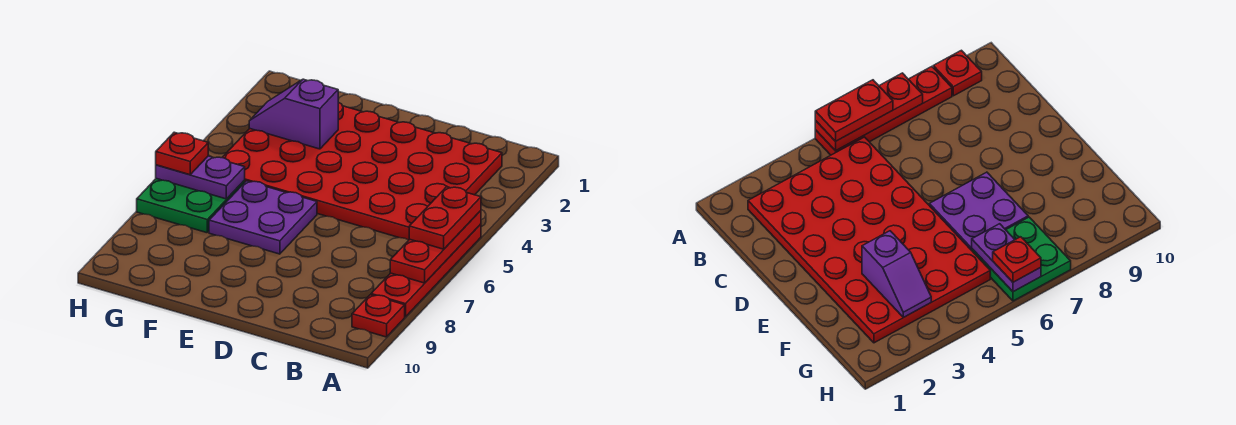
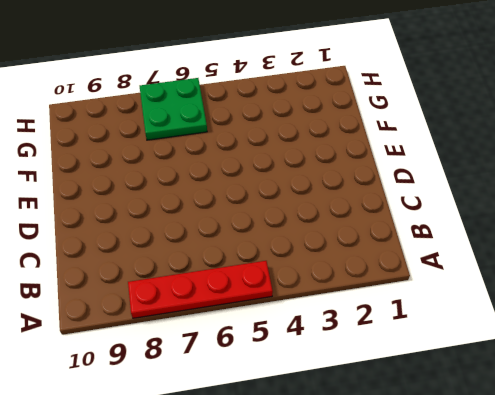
none -> red plate A9 level 1
none -> red plate B2:G5 level 1

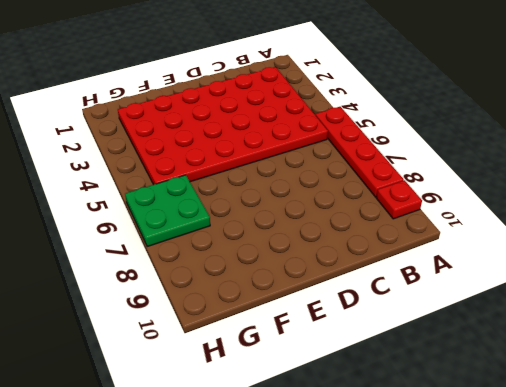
none -> purple plate E6:F7 level 1
none -> red plate A5:A7 level 2

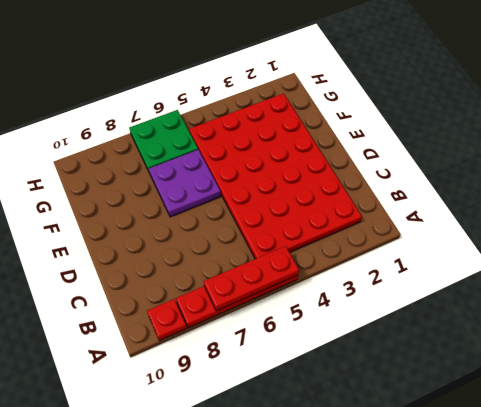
none -> purple slope F3:G3 level 2 top F
none -> purple plate G6:H6 level 2

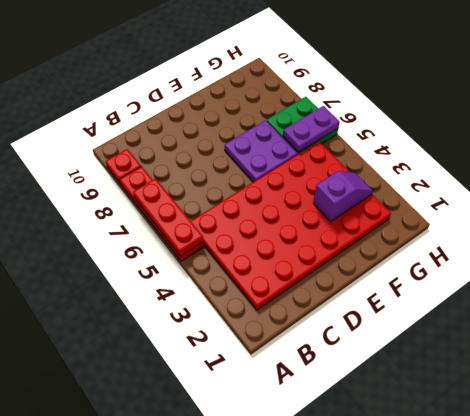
none -> red plate A5:A6 level 3
none -> red plate H6 level 3

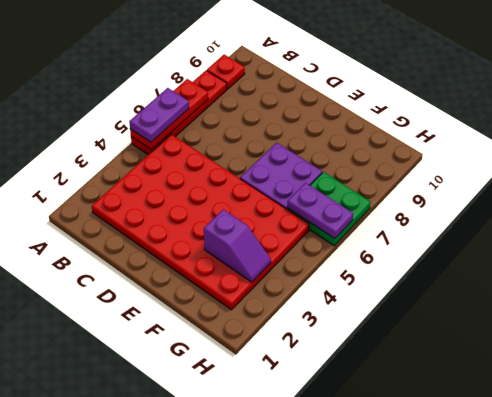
purple plate A5:A6 level 3 -> red plate A5:A6 level 3
none -> red plate H6 level 3

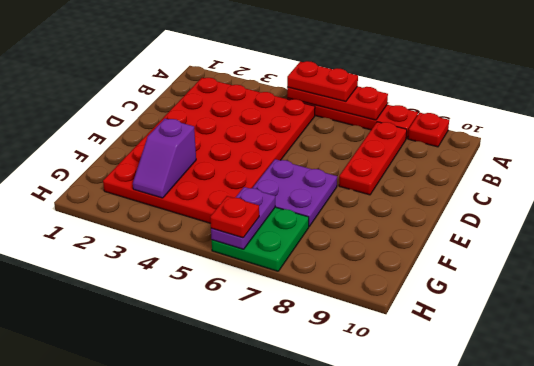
red plate B8:D8 level 1 -> none

